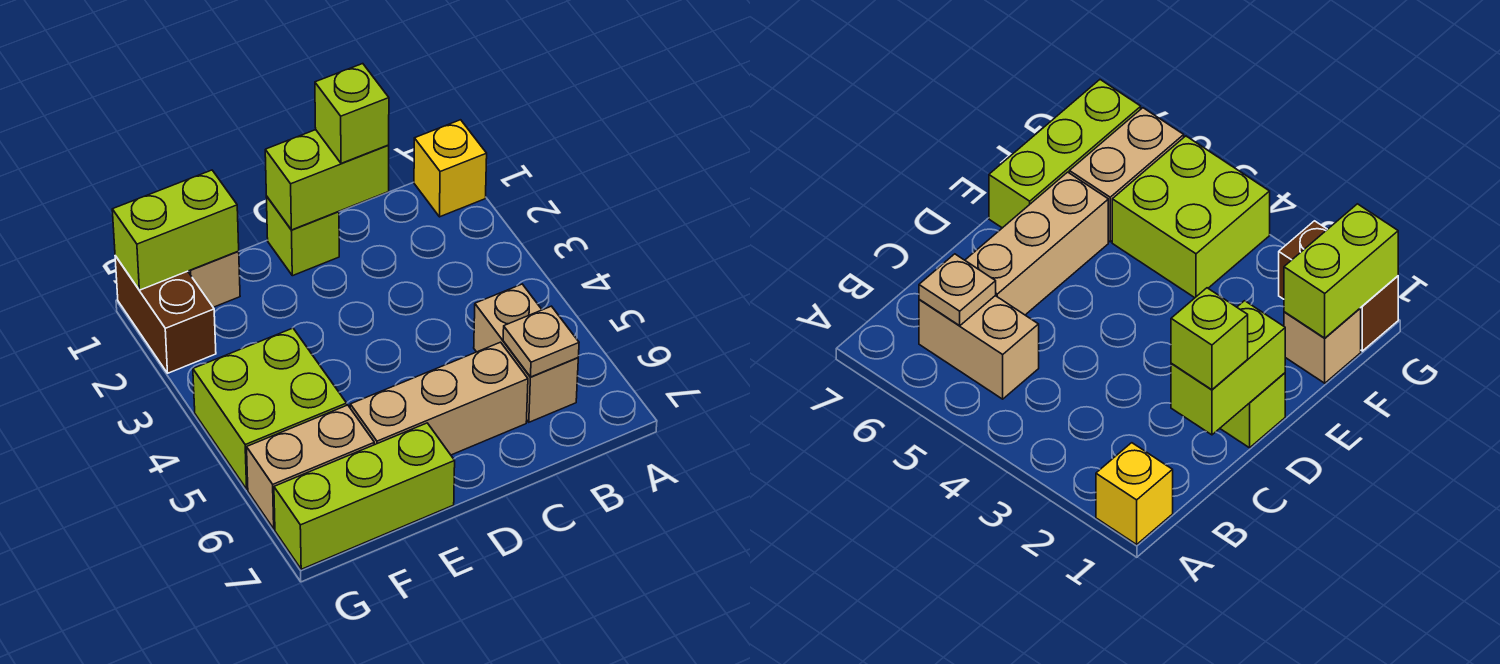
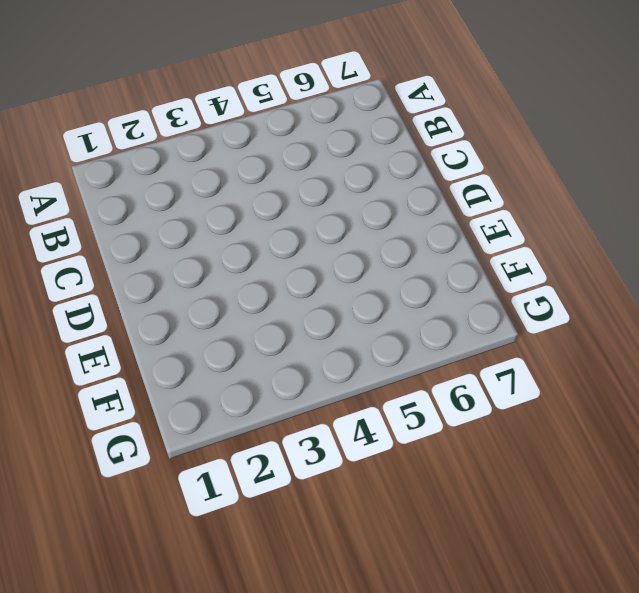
none -> yellow brick A1 level 1
none -> tan brick B5:B6 level 1
none -> tan brick C6:E6 level 1

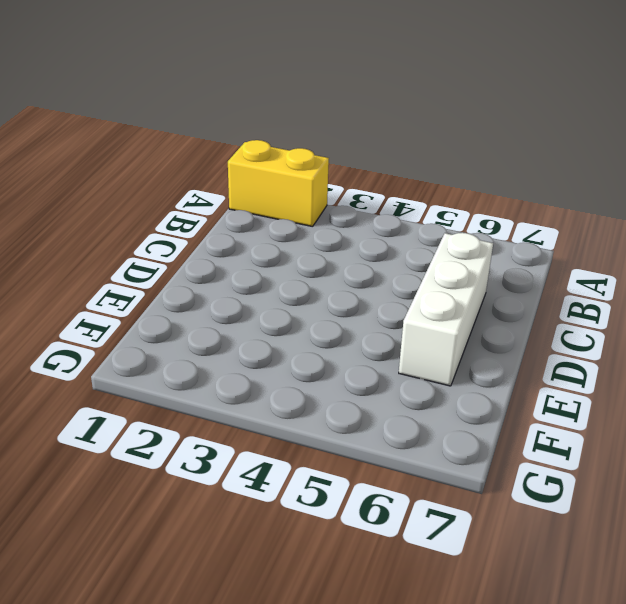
yellow brick A1:A2 level 1 -> yellow brick A1 level 1
white brick C6:E6 level 1 -> tan brick C6:E6 level 1
none -> tan brick B5:B6 level 1
none -> lime brick D1 level 1
none -> lime brick E7:G7 level 1

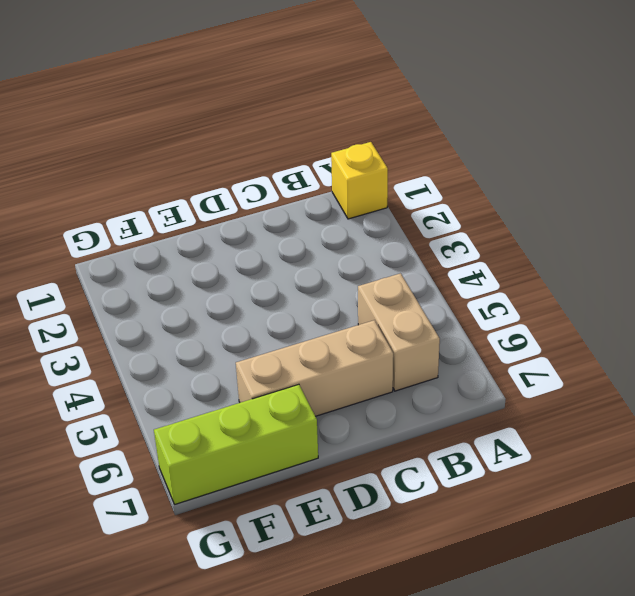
none -> lime brick D1 level 1
none -> tan brick F1 level 1
none -> lime brick F4:G5 level 1

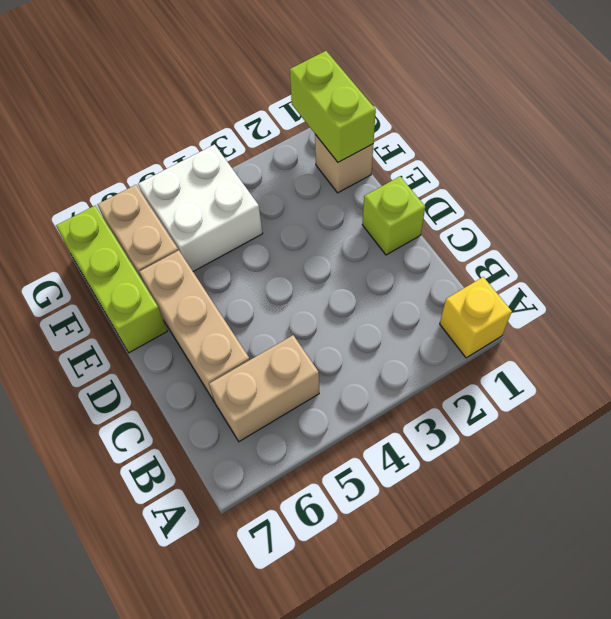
white brick F4:G5 level 1 -> lime brick F4:G5 level 1
none -> brown brick G1:G2 level 1
none -> tan plate B6 level 2
none -> lime brick C1:D1 level 2

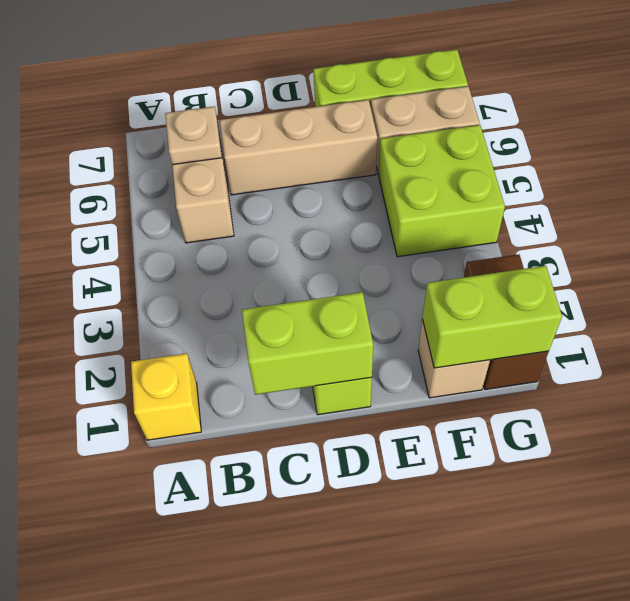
none -> lime brick C1 level 3

